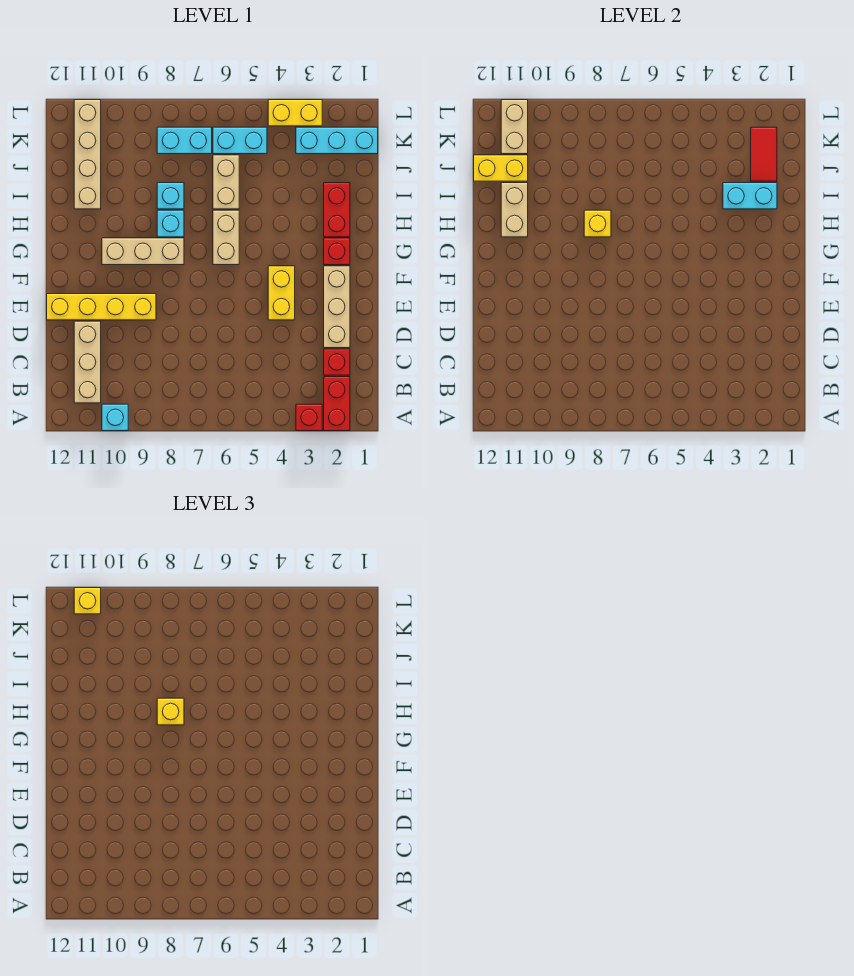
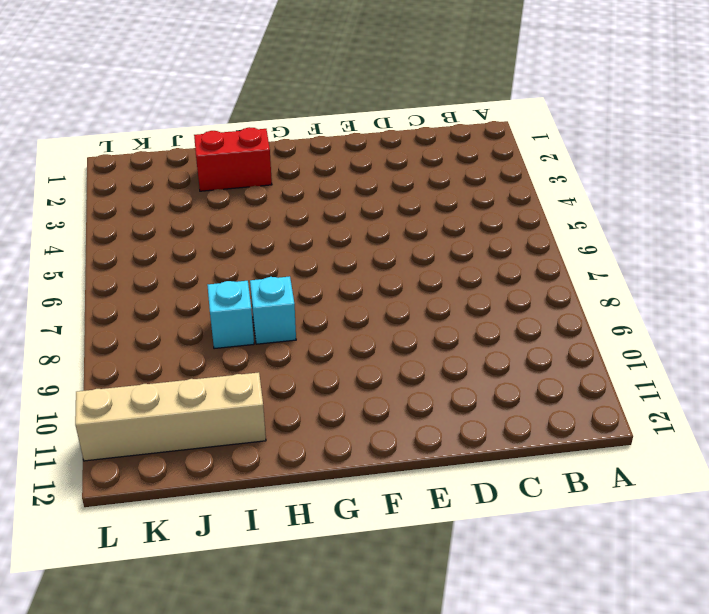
none -> red brick A2:B2 level 1
none -> red brick A3 level 1
none -> cyan brick A10 level 1

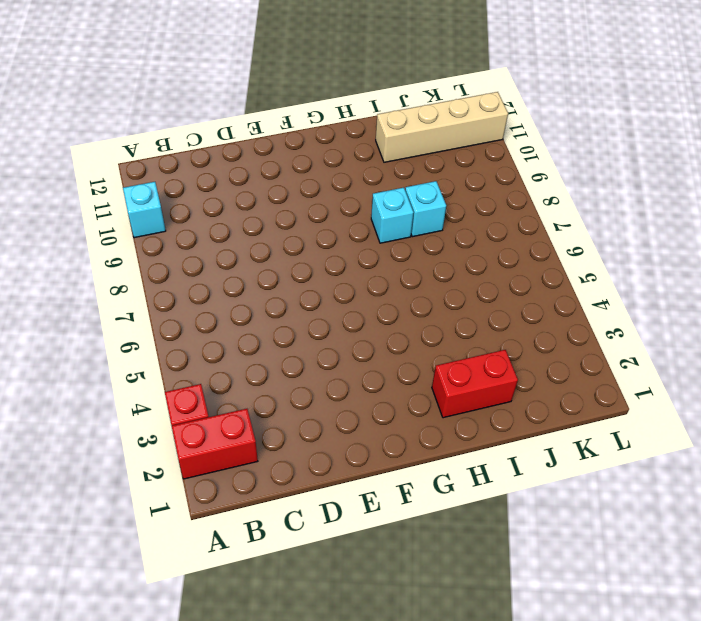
none -> tan brick B11:D11 level 1
none -> red brick C2 level 1
none -> tan brick D2:F2 level 1

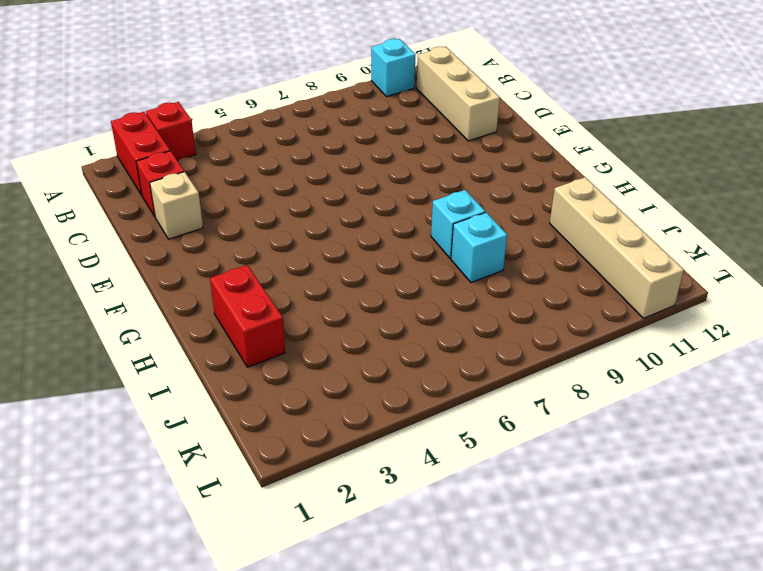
tan brick D2 level 1 -> tan brick D2:F2 level 1
none -> yellow brick E4:F4 level 1
none -> yellow brick E9:E12 level 1
none -> red brick G2 level 1

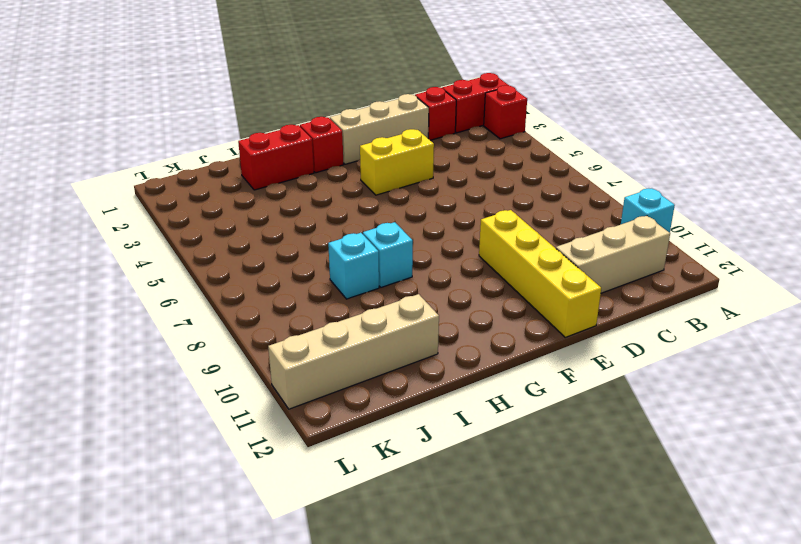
none -> tan brick G6:H6 level 1
none -> tan brick G8:G10 level 1
none -> tan brick I6:J6 level 1

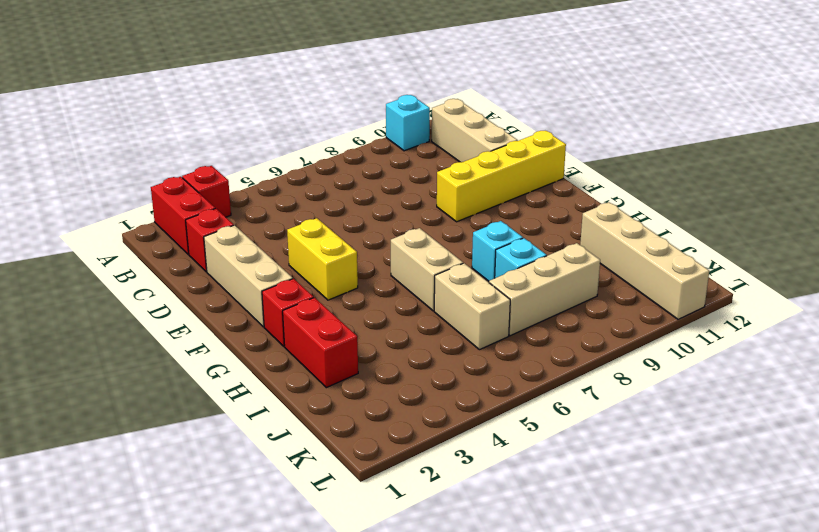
tan brick J7:J9 level 1 -> tan brick G8:G10 level 1
none -> cyan brick K1:K3 level 1
none -> cyan brick K5:K6 level 1
none -> cyan brick K7:K8 level 1

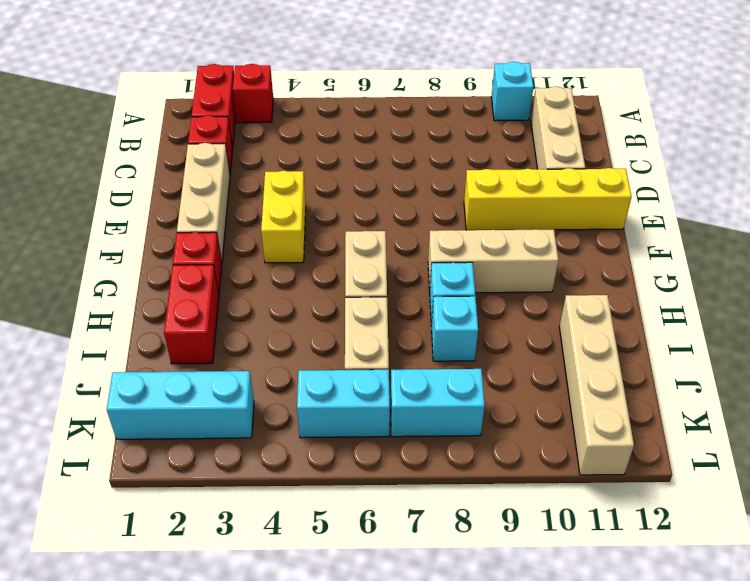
none -> yellow brick L3:L4 level 1
none -> yellow brick H8 level 2
none -> tan brick H11:I11 level 2

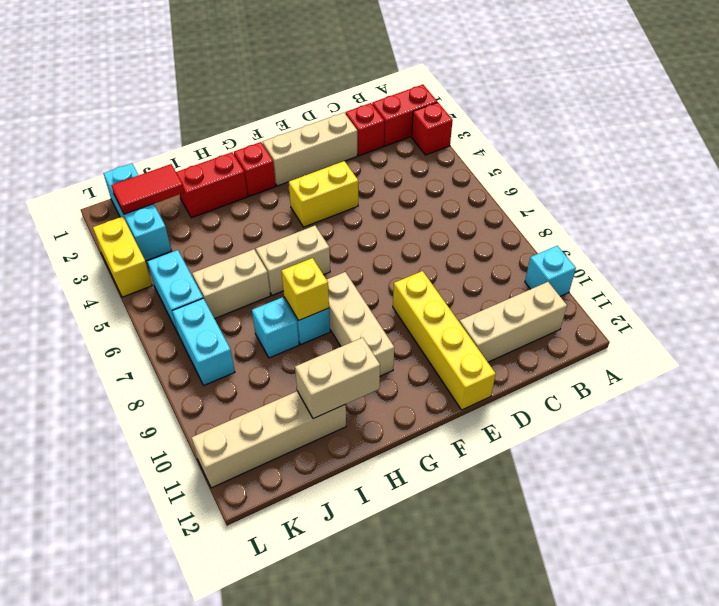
none -> cyan brick I2:I3 level 2
none -> yellow brick J11:J12 level 2
none -> tan brick K11:L11 level 2

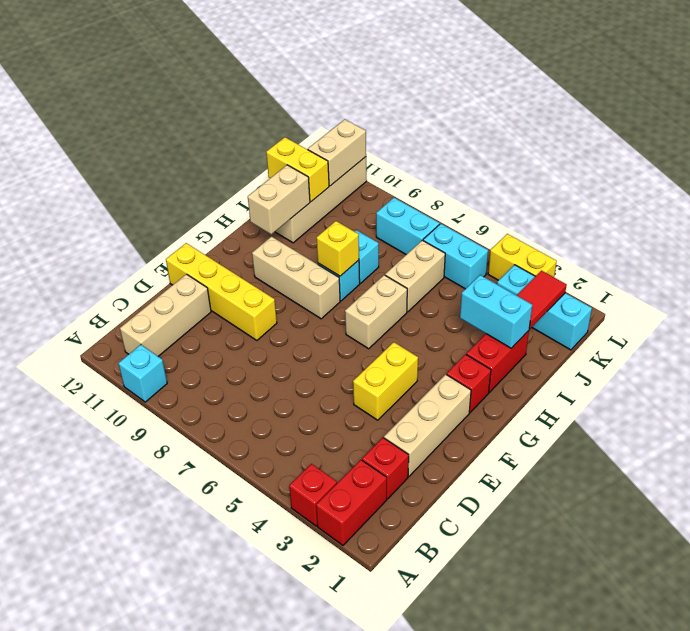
none -> yellow brick H8 level 3
none -> yellow brick L11 level 3

